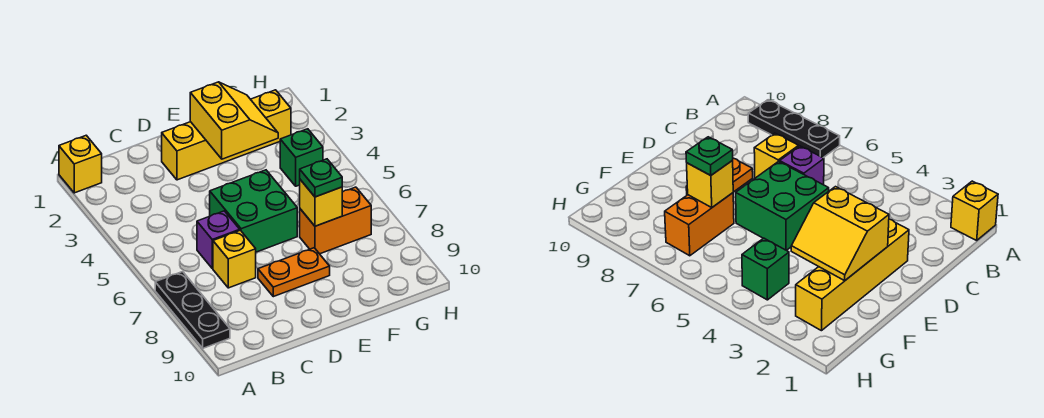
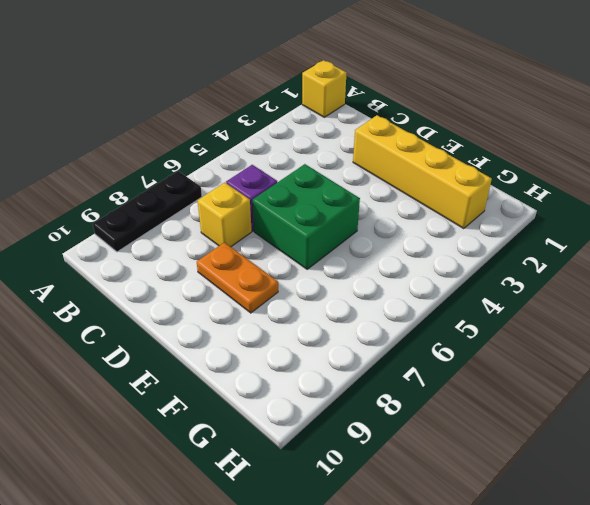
none -> orange brick F7:G7 level 1
none -> green brick G4 level 1
none -> yellow slope E2:F3 level 2 top E

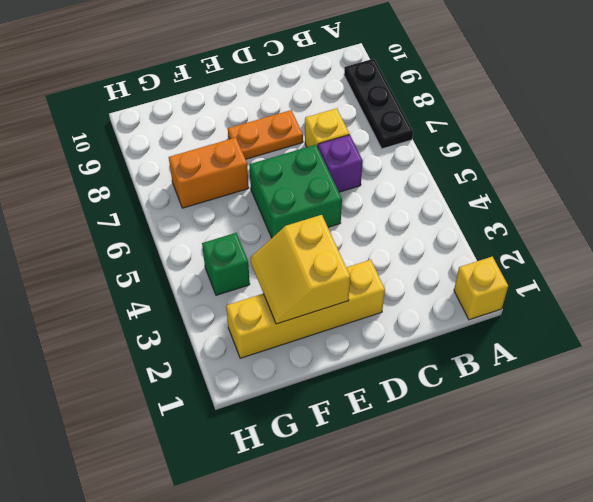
none -> yellow brick F7 level 2
none -> green plate F7 level 3

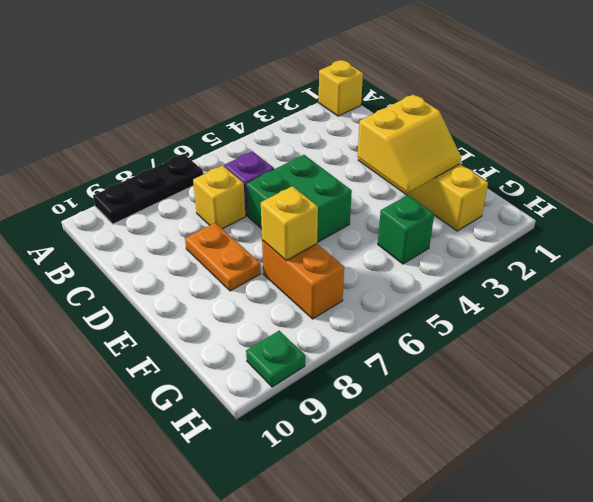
green plate H9 level 1 -> green plate F7 level 3

